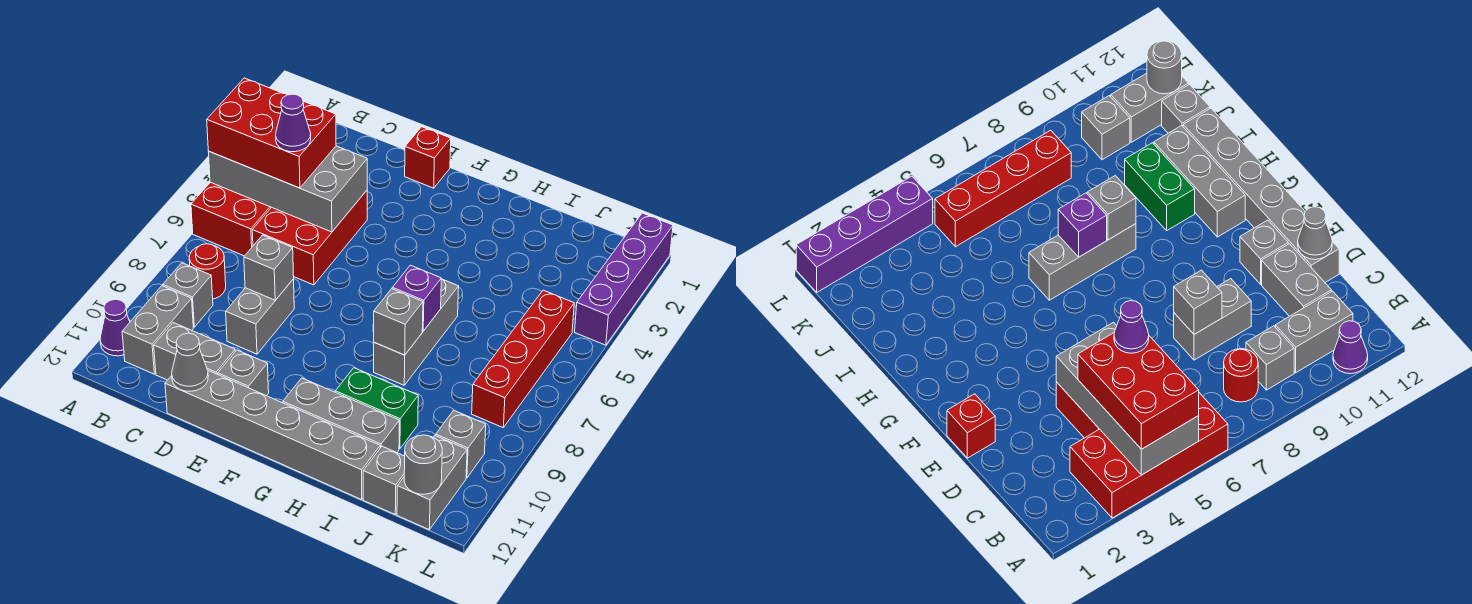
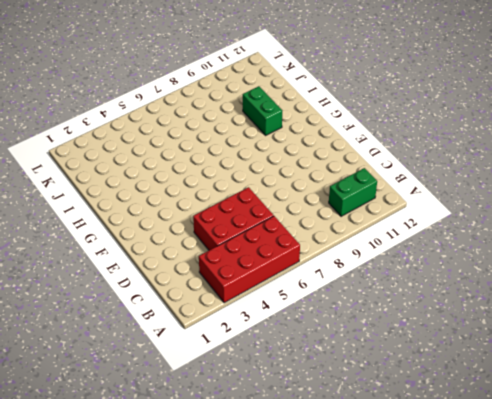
green brick B10:B11 level 1 -> grey brick B10:B11 level 1
none -> purple cone A11 level 1
none -> red round brick B8 level 1
none -> grey brick B9 level 1

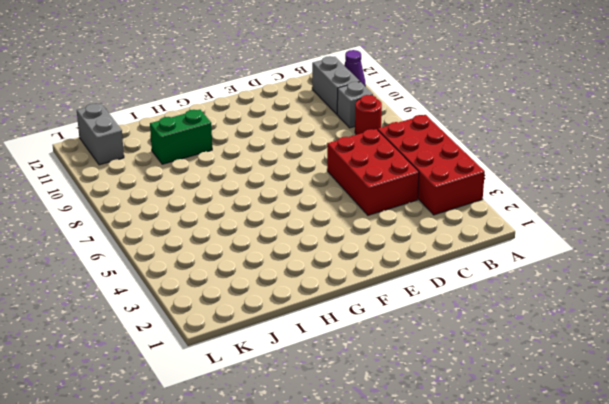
none -> grey brick C11:D11 level 1
none -> grey brick D8:D9 level 1
none -> grey brick D12:I12 level 1

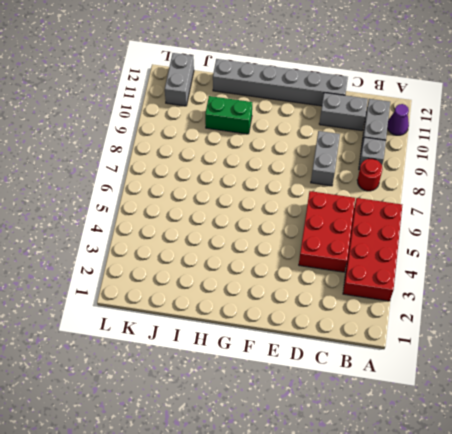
none -> red brick E1 level 1
none -> grey brick E11 level 1
none -> grey brick G11:I11 level 1

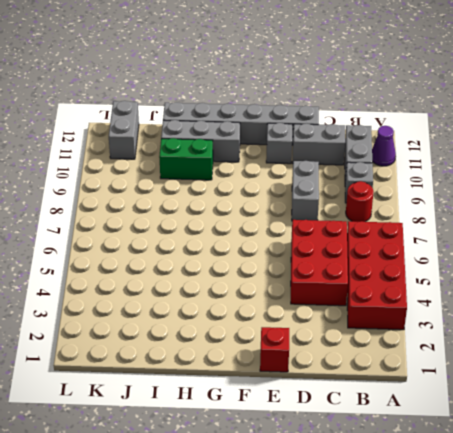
none -> grey brick H6:H8 level 1
none -> grey brick J12 level 1
none -> red brick K5:K8 level 1

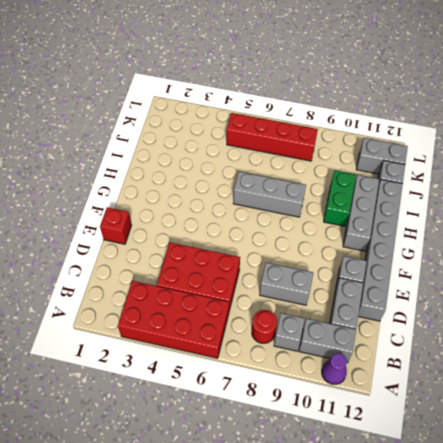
none -> grey brick K10 level 1
none -> purple brick L1:L4 level 1
none -> grey brick A4:D5 level 2

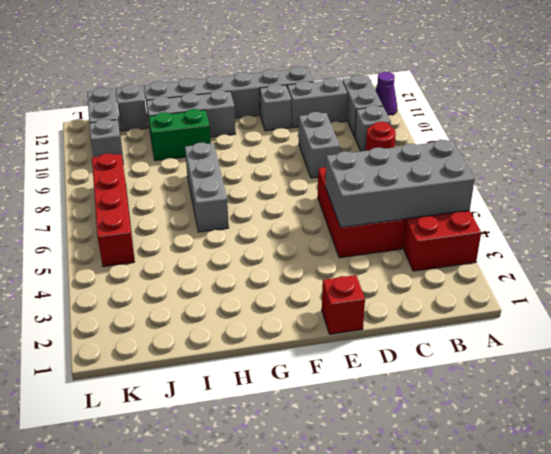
none -> purple brick L1:L4 level 1
none -> grey brick D8 level 2
none -> grey cone D12 level 2

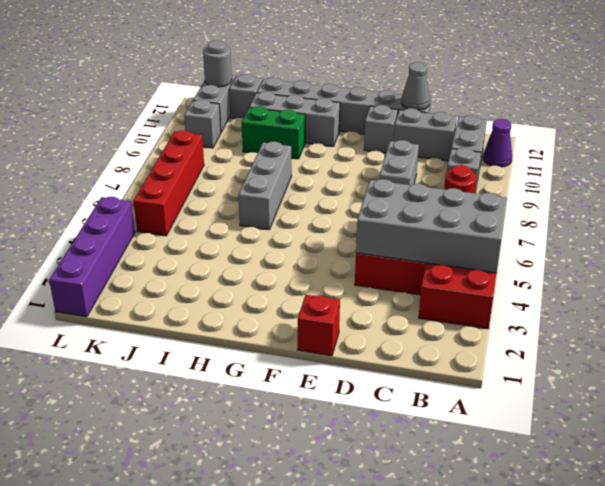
none -> grey brick D8 level 2
none -> purple brick H7 level 2
none -> grey brick H8 level 2

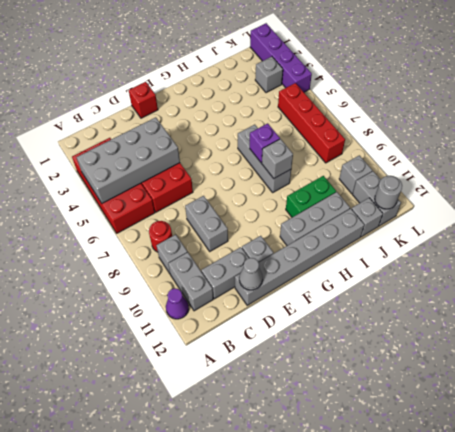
grey brick K3 level 1 -> grey brick D8 level 2
none -> red brick A4:C5 level 3
none -> purple cone C5 level 4

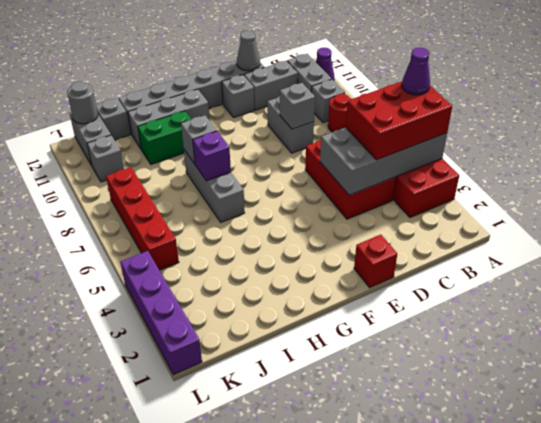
purple cone A5 level 4 -> purple cone C5 level 4

